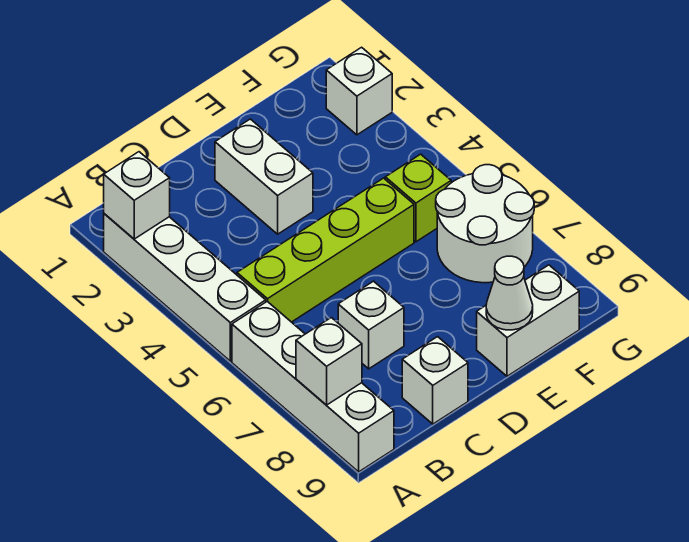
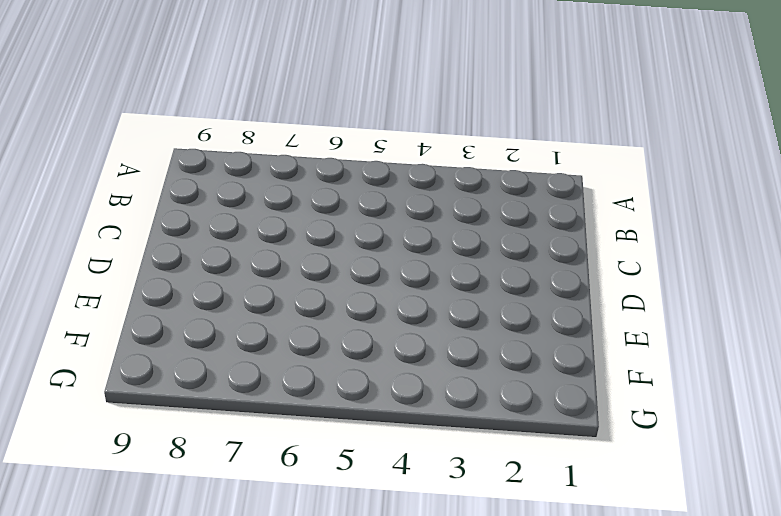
none -> white brick A2:A5 level 1
none -> white brick A6:A9 level 1
none -> lime brick B5:E5 level 1

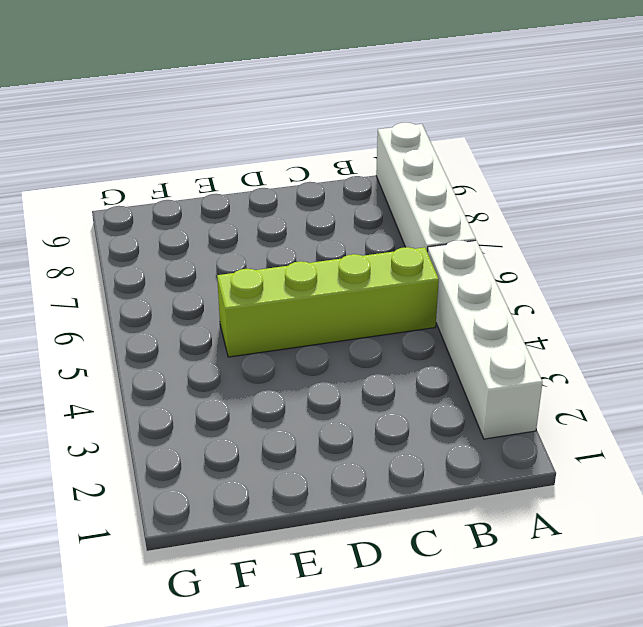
none -> white brick C7 level 1
none -> white brick C9 level 1
none -> white brick D2:D3 level 1

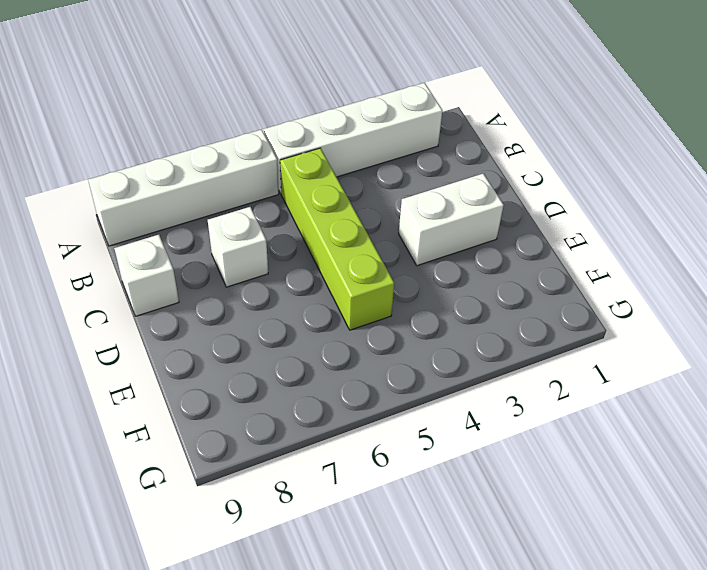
none -> white brick E9:F9 level 1
none -> lime brick F5 level 1
none -> white round brick F6:G7 level 1

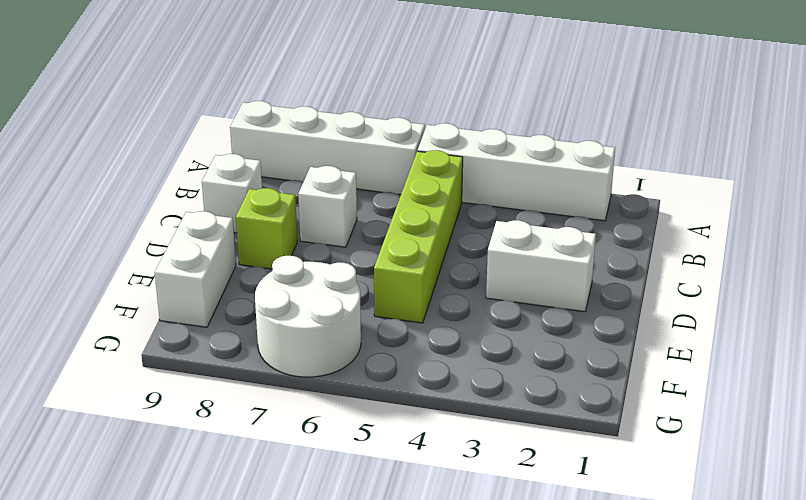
lime brick D8 level 1 -> lime brick F5 level 1
none -> white brick G2 level 1
none -> white brick A2 level 2
none -> white brick A8 level 2

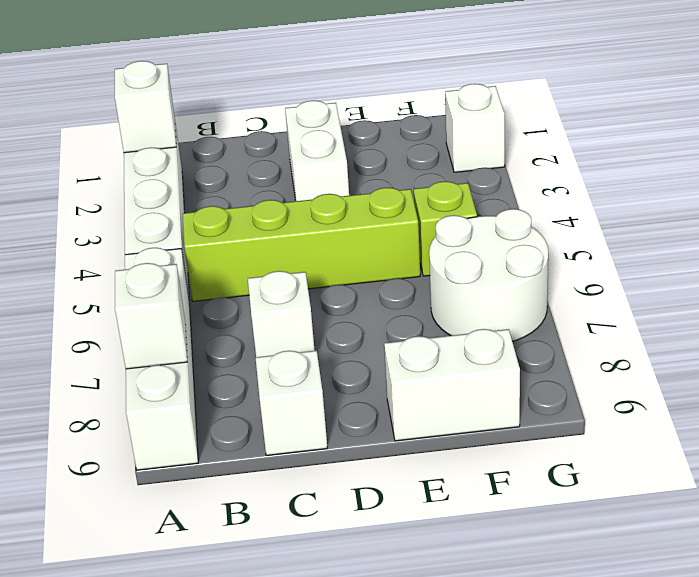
none -> white cone E9 level 2

